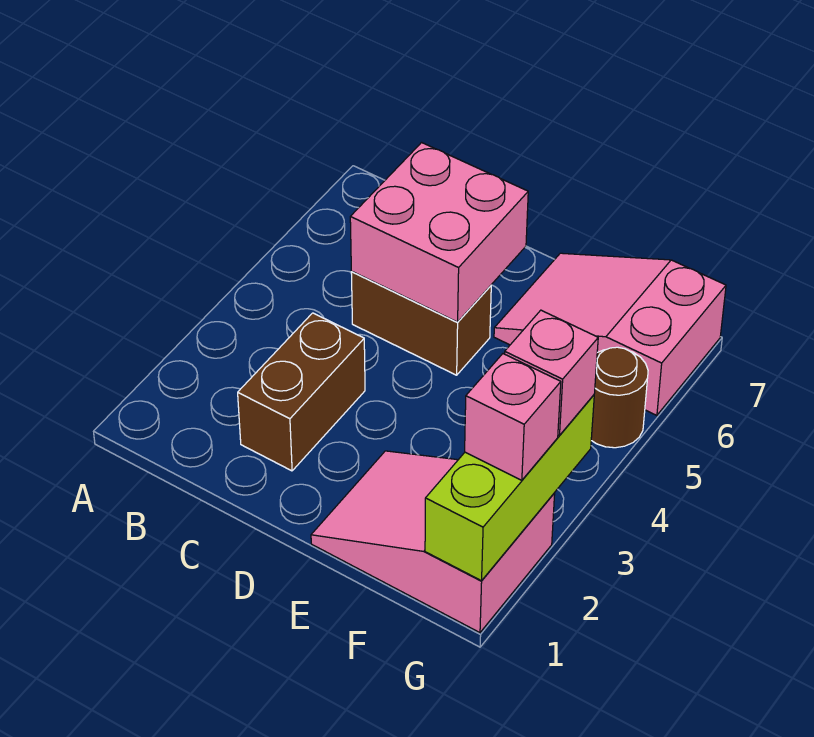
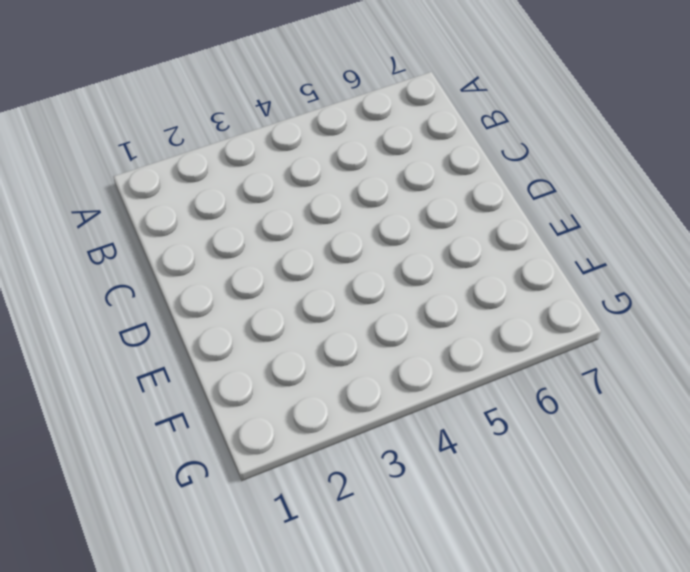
none -> brown brick C2:C3 level 1
none -> brown brick C5:D5 level 1

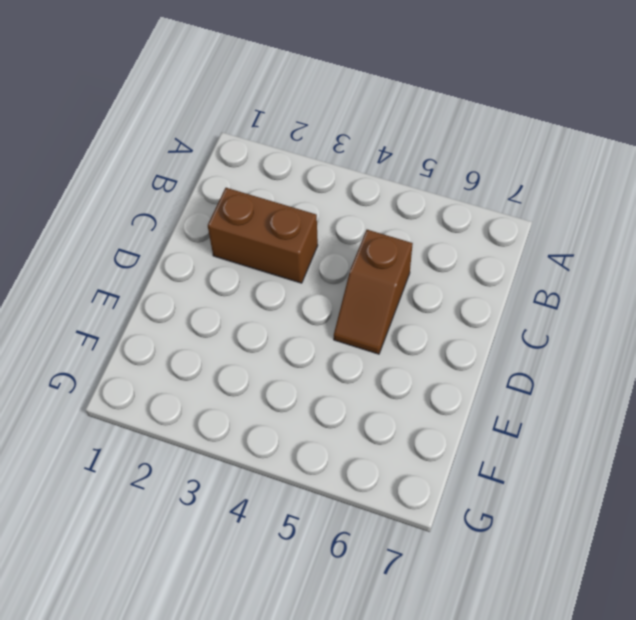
brown slope C5:D5 level 1 top C -> brown brick C5:D5 level 1
none -> pink slope E1:G2 level 1 top G
none -> pink slope E6:G7 level 1 top G

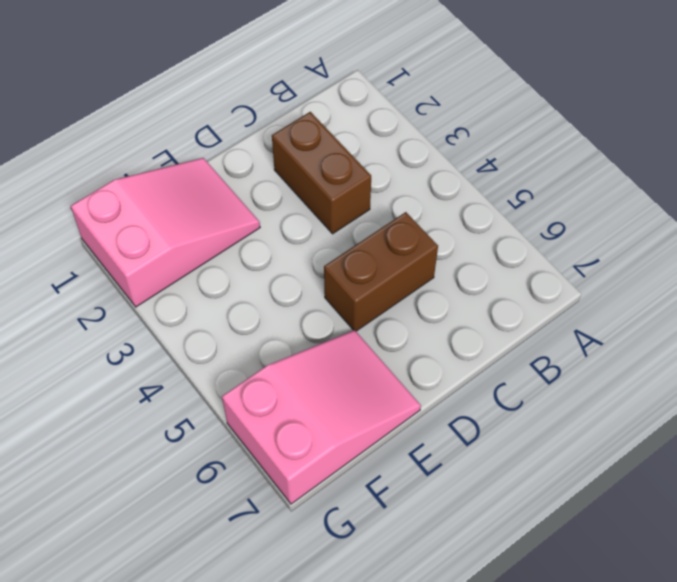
none -> brown round brick G5 level 1
none -> pink brick C5:D6 level 2

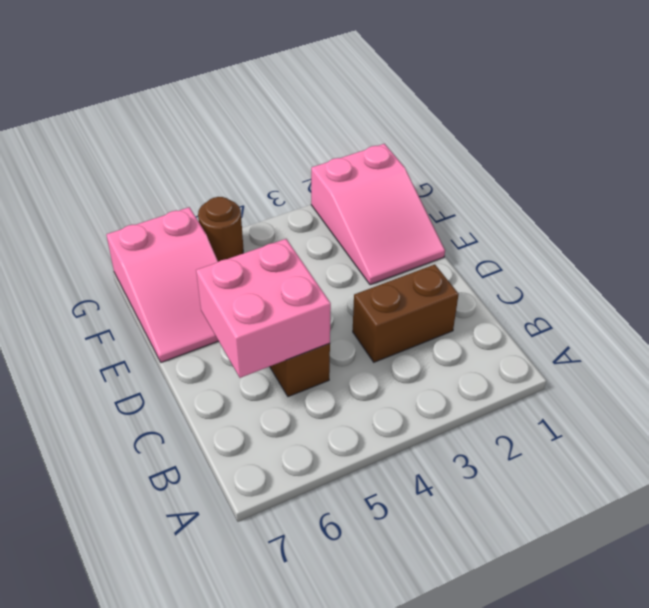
none -> lime brick G1:G3 level 2
none -> pink brick G2 level 3

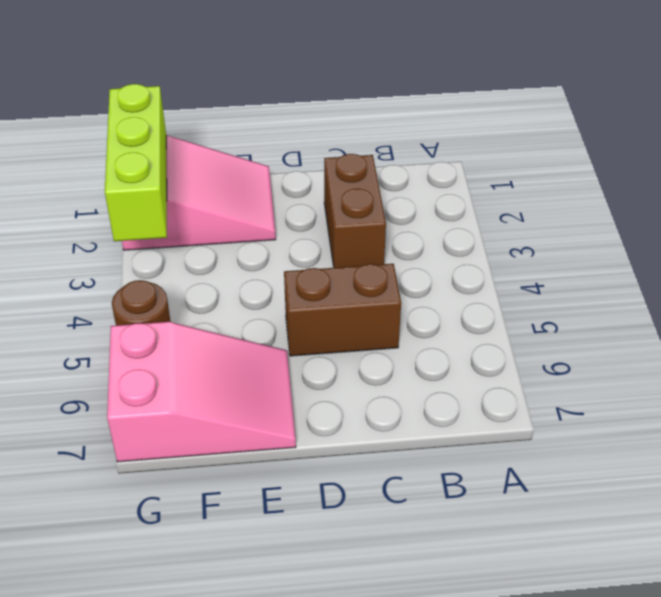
none -> pink brick C5:D6 level 2
none -> pink brick G2 level 3

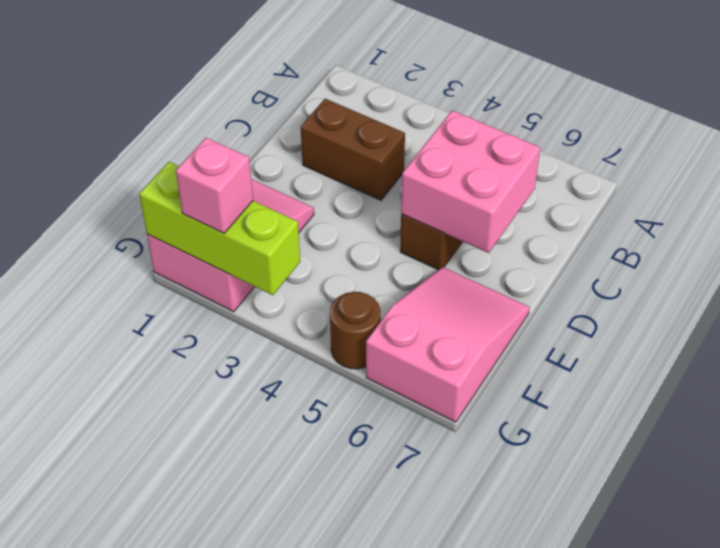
none -> pink brick G3 level 3

